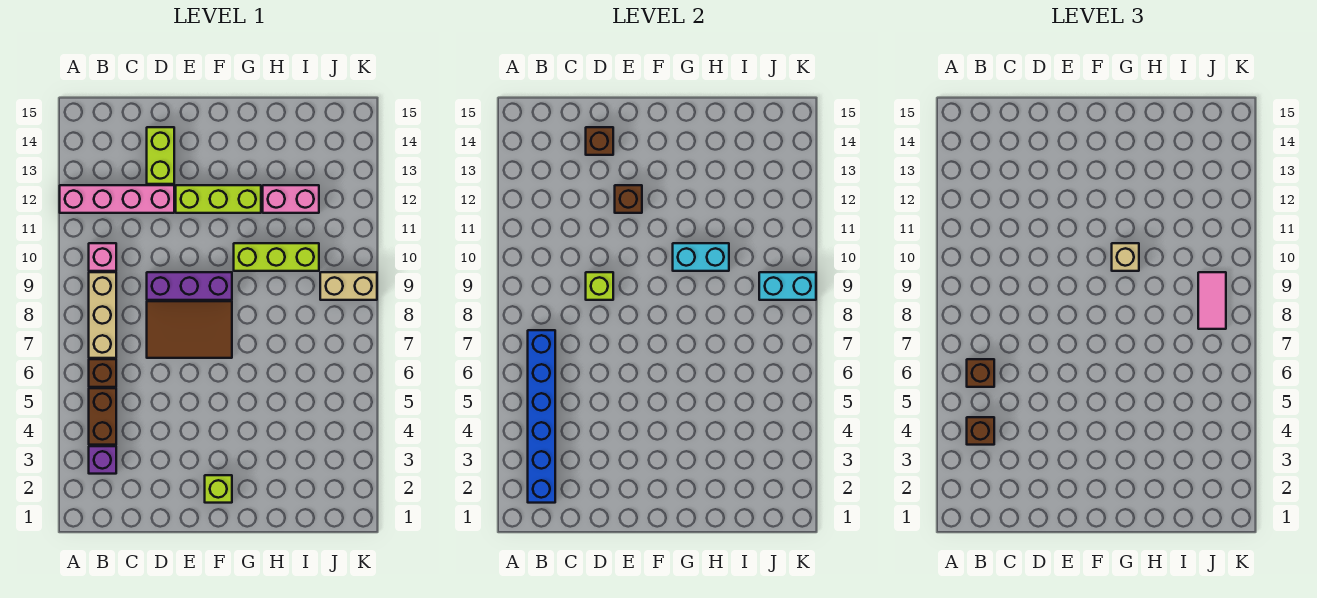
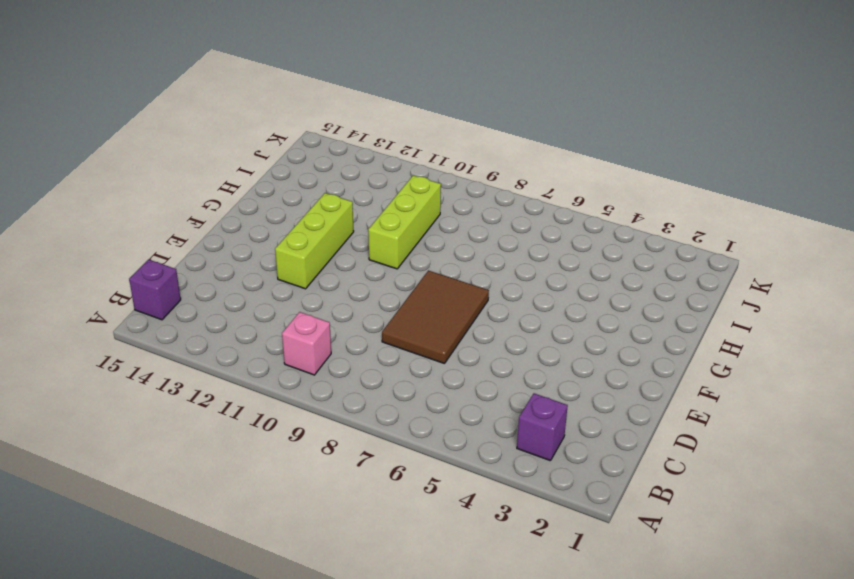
purple brick B15 level 1 -> none
none -> pink brick A12:D12 level 1
none -> brown brick B4:B5 level 1
none -> brown brick B6 level 1

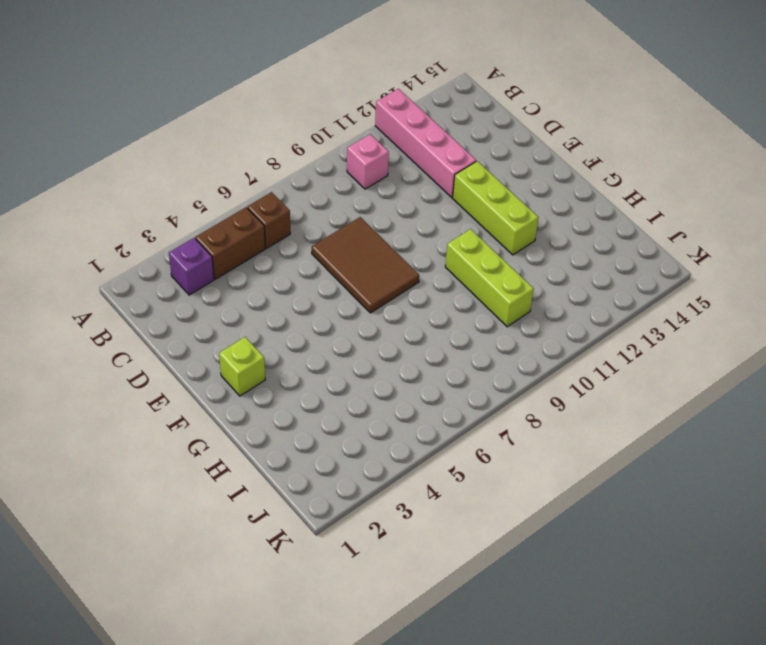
none -> tan brick B7:B9 level 1
none -> purple brick D9:F9 level 1
none -> lime brick D13:D14 level 1

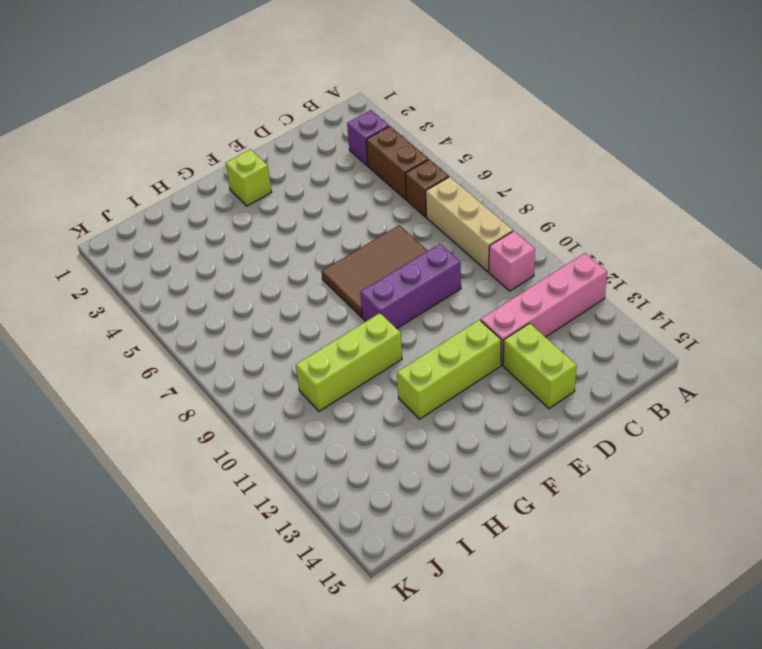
none -> pink brick H12:I12 level 1
none -> tan brick J9:K9 level 1
none -> blue brick B2:B7 level 2

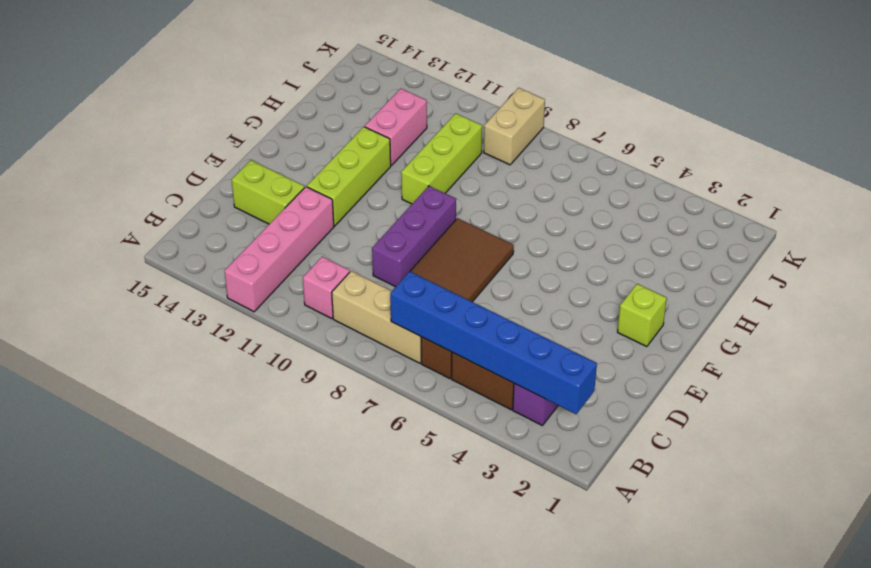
none -> lime brick D9 level 2
none -> brown brick D14 level 2
none -> brown brick E12 level 2

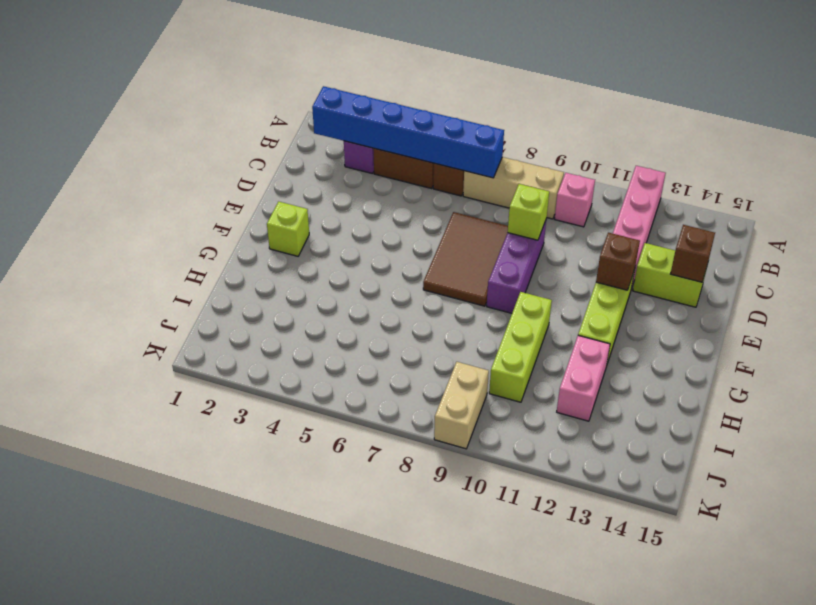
none -> cyan brick G10:H10 level 2
none -> cyan brick J9:K9 level 2
none -> brown brick B4 level 3

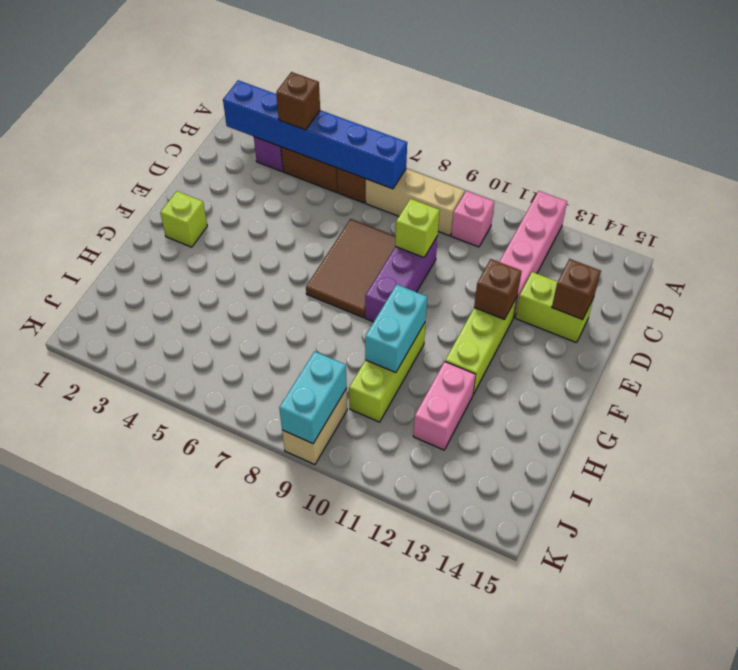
none -> brown brick B6 level 3
none -> tan brick G10 level 3
none -> pink tile J8:J9 level 3

